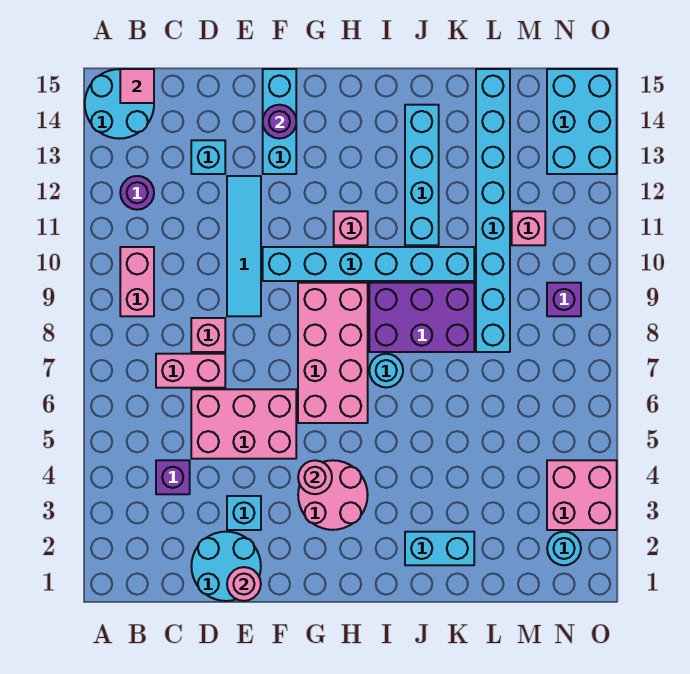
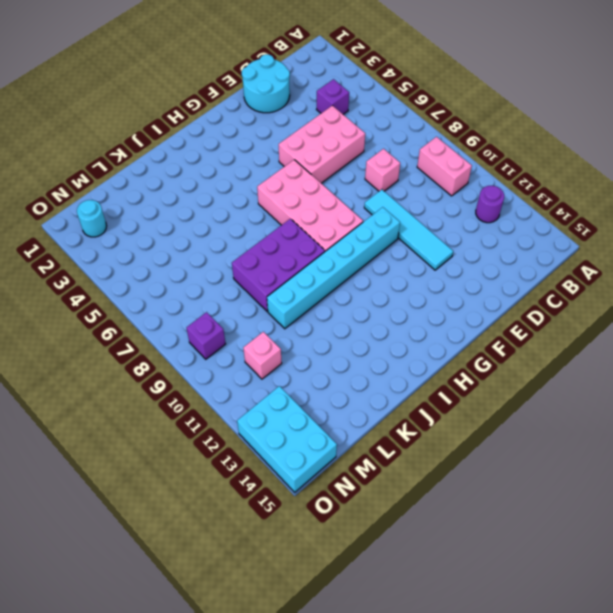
none -> cyan round brick A14:B15 level 1
none -> pink brick C7:D7 level 1
none -> cyan brick D13 level 1
none -> cyan brick E3 level 1

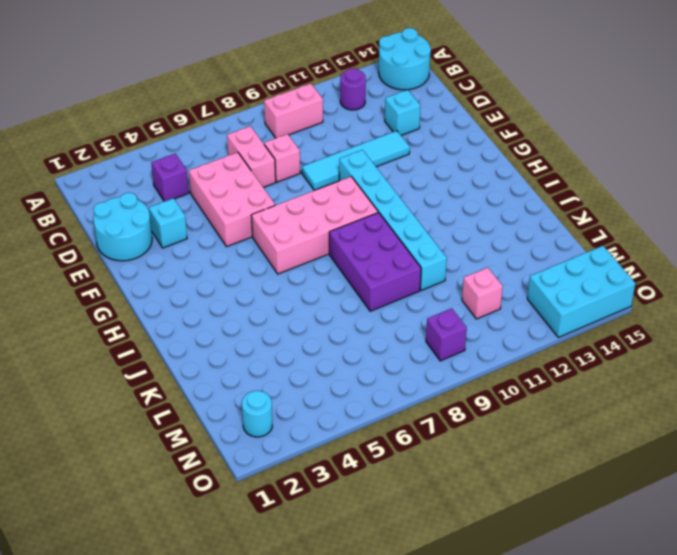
none -> cyan brick F13:F15 level 1
none -> pink round brick G3:H4 level 1
none -> pink brick H11 level 1
none -> cyan round brick I7 level 1

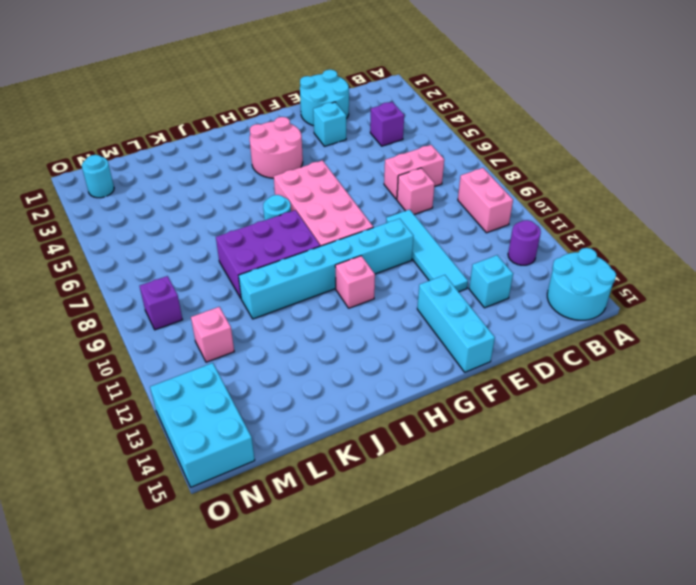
none -> pink brick D5:F6 level 1
none -> cyan brick J2:K2 level 1
none -> cyan brick J11:J14 level 1
none -> cyan brick L8:L15 level 1

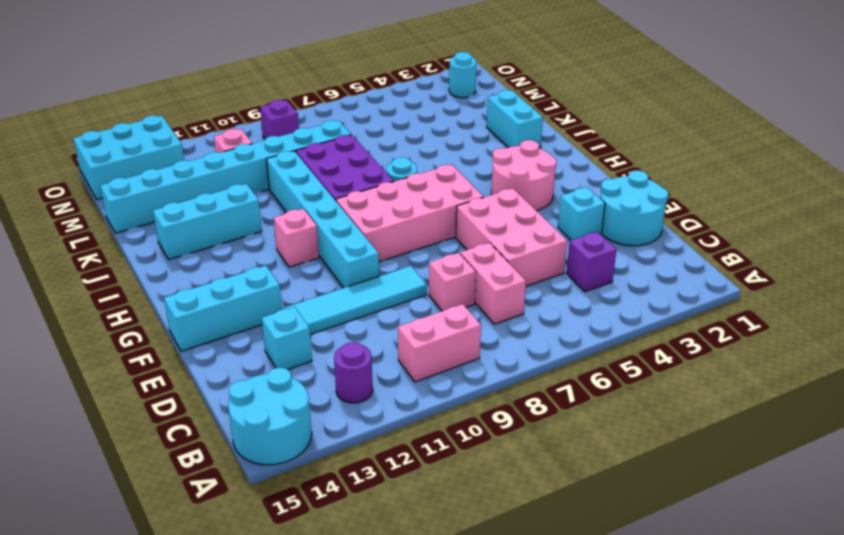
cyan brick J12:J14 level 1 -> cyan brick J11:J14 level 1
none -> pink brick N3:O4 level 1
none -> pink tile B15 level 2
none -> pink round brick E1 level 2
none -> purple round brick F14 level 2

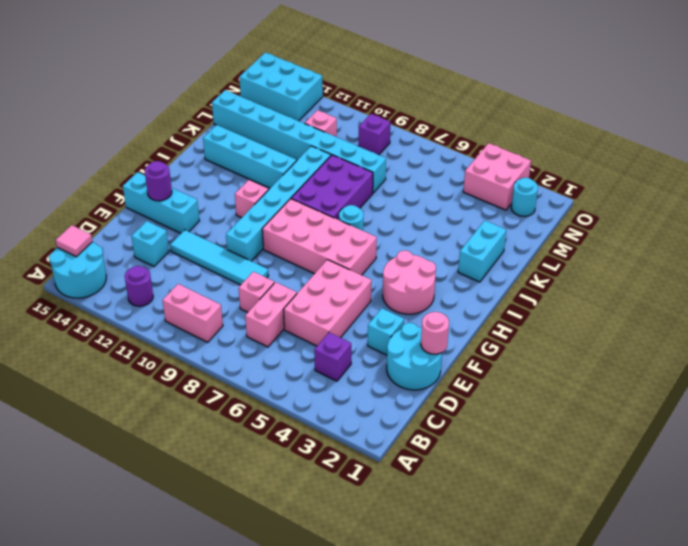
none -> pink round brick G4 level 2

